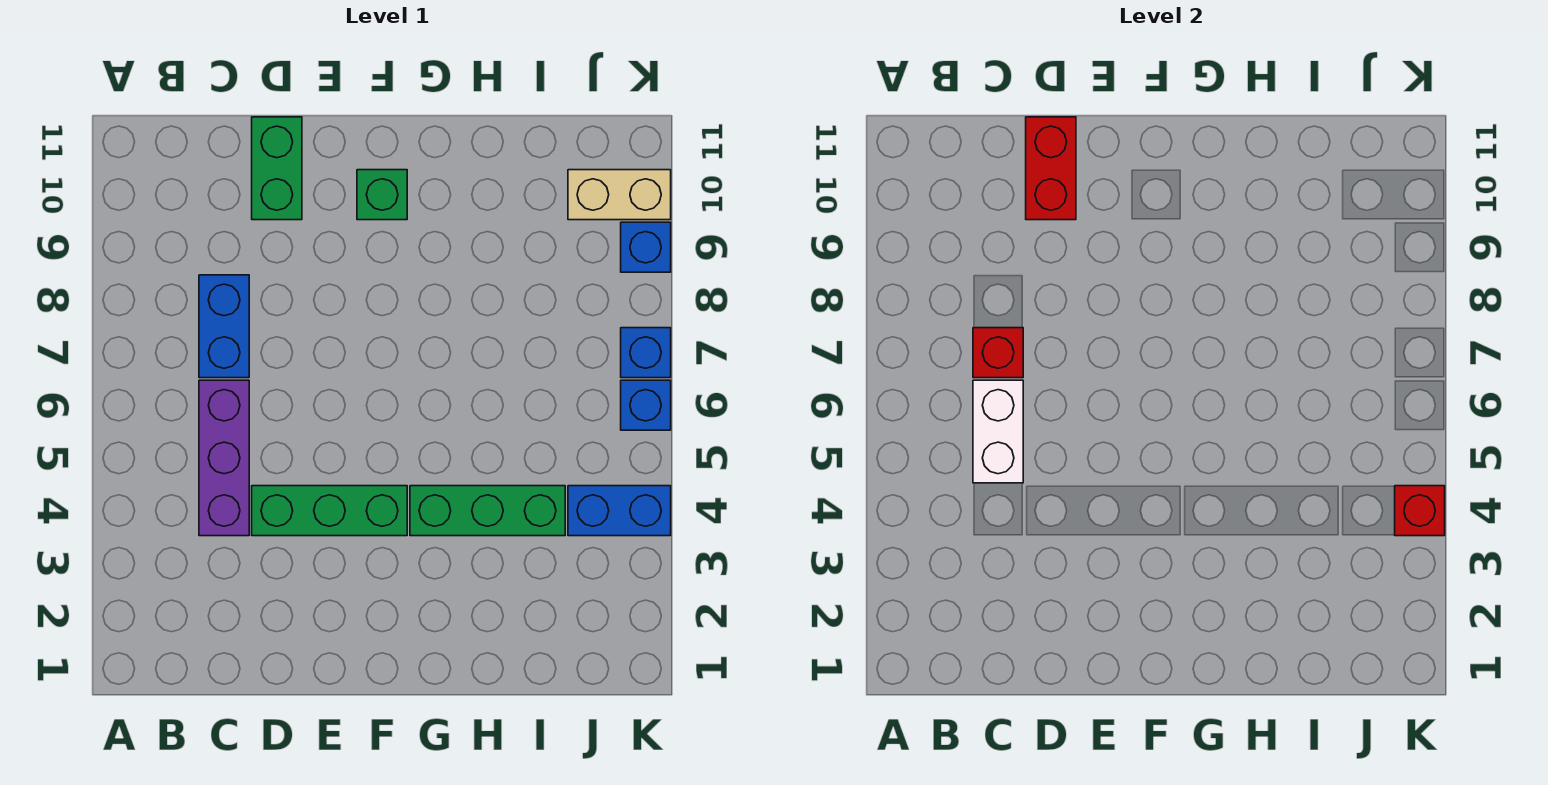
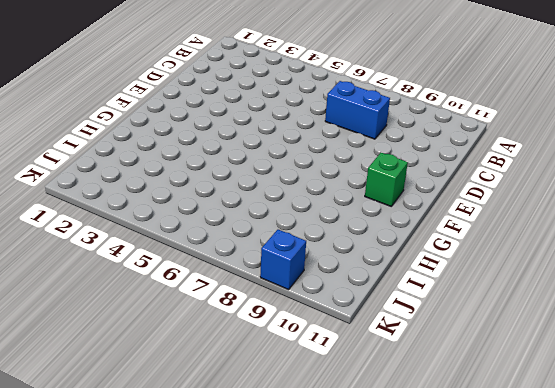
none -> purple brick C4:C6 level 1
none -> green brick D4:F4 level 1
none -> green brick D10:D11 level 1

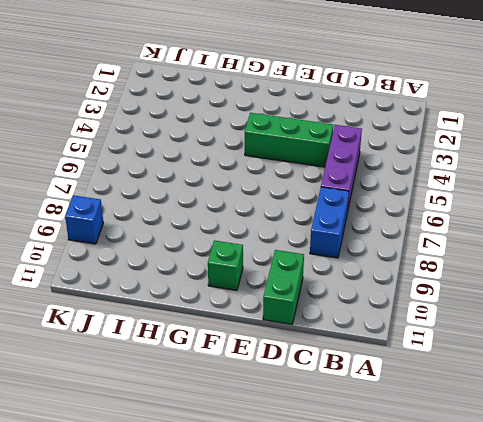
none -> green brick G4:I4 level 1
none -> blue brick J4:K4 level 1
none -> tan brick J10:K10 level 1

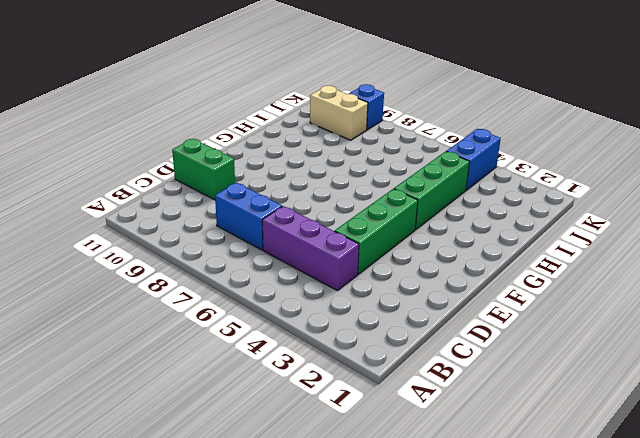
tan brick J9:J10 level 1 -> tan brick J10:K10 level 1
none -> green brick F10 level 1
none -> blue brick K6 level 1
none -> blue brick K7 level 1

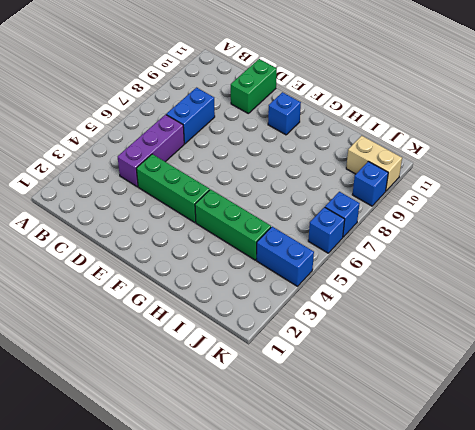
blue brick F10 level 1 -> green brick F10 level 1
none -> white brick C5:C6 level 2
none -> red brick C7 level 2
none -> red brick D10:D11 level 2

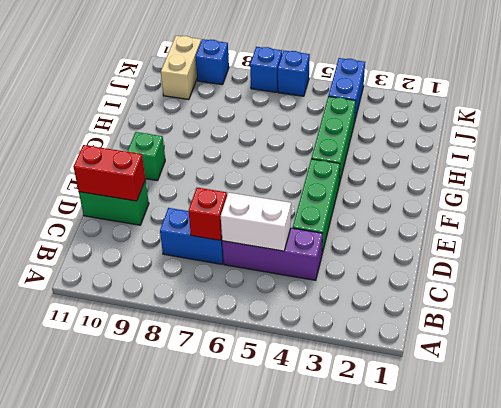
none -> red brick K4 level 2

